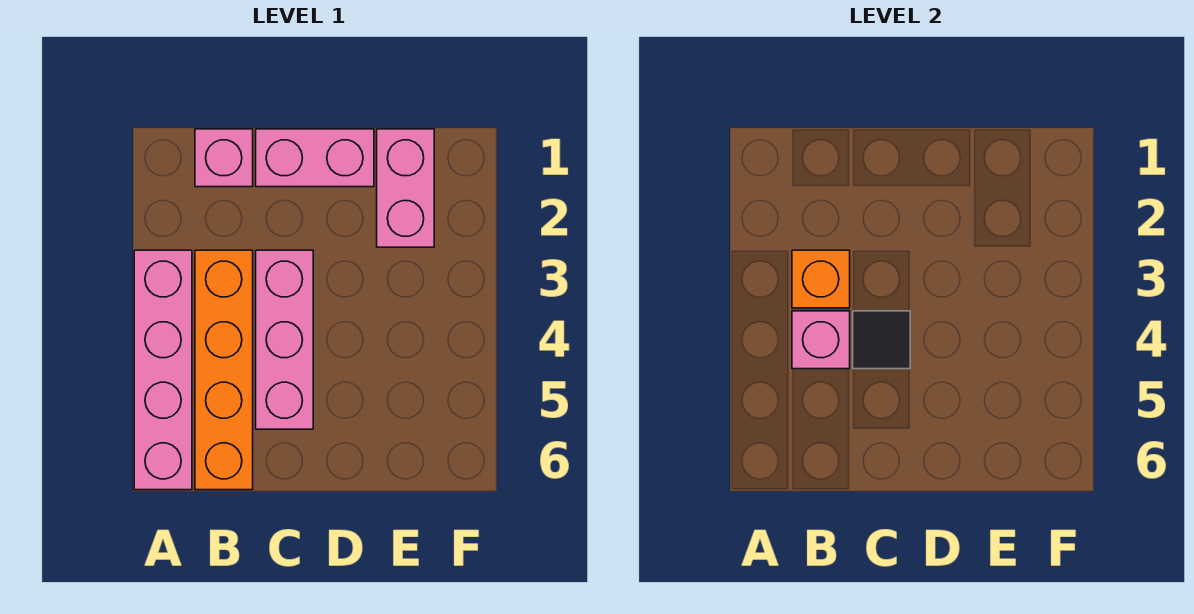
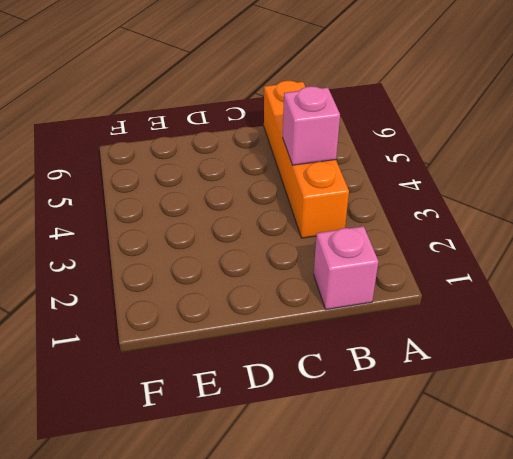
none -> pink brick A3:A6 level 1
none -> pink brick C1:D1 level 1

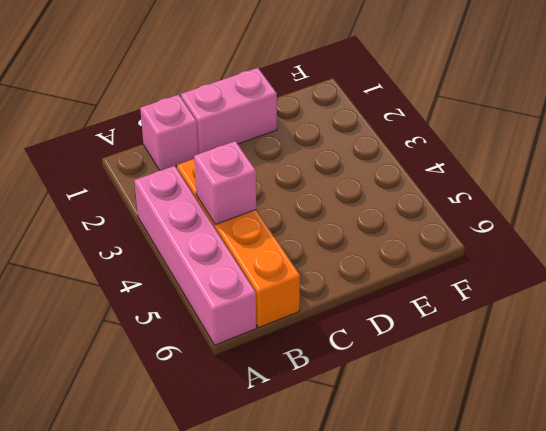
none -> pink brick C3:C5 level 1
none -> pink brick E1:E2 level 1

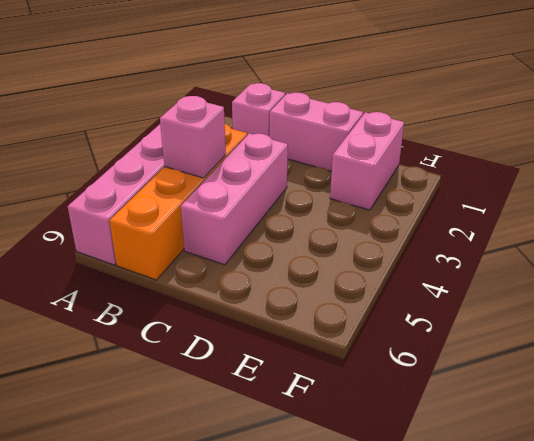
none -> orange brick B3 level 2
none -> black tile C4 level 2

